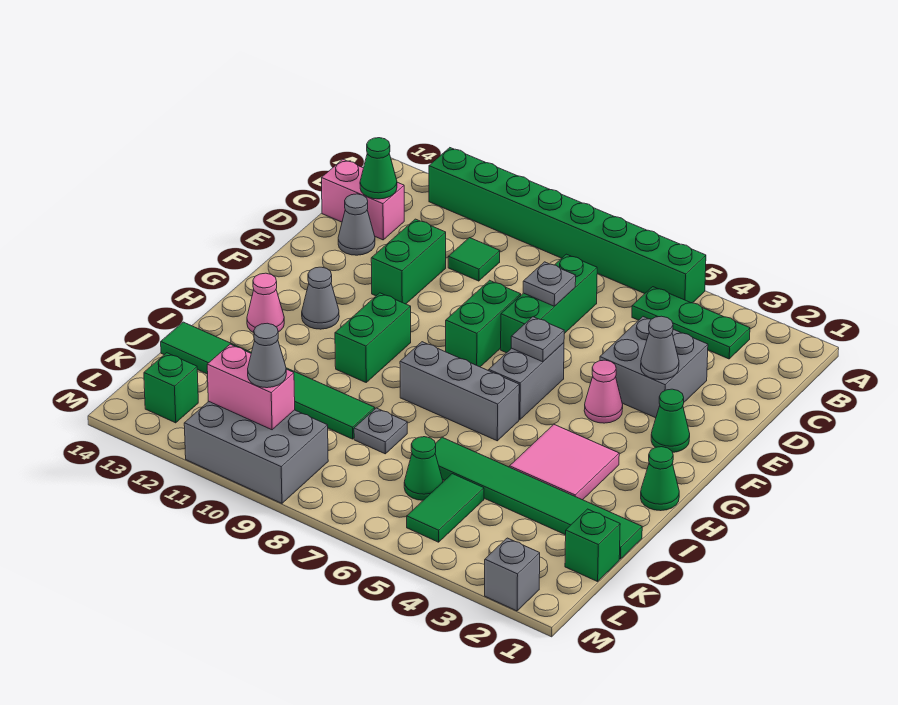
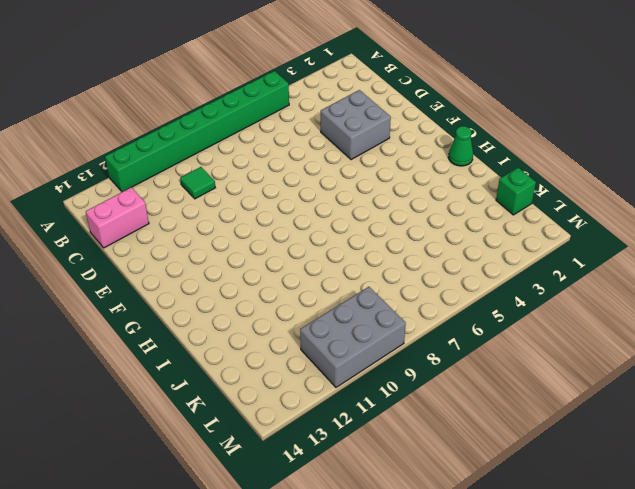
none -> green plate B3:B5 level 1
none -> green brick C7:E7 level 1
none -> green brick D11:E11 level 1
none -> grey cone D13 level 1

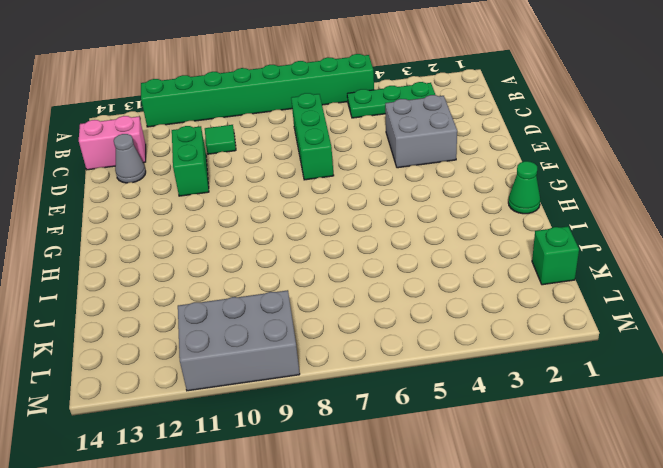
none -> green brick E8:F8 level 1
none -> green cone F2 level 1
none -> pink cone F4 level 1
none -> grey brick F6:G6 level 1

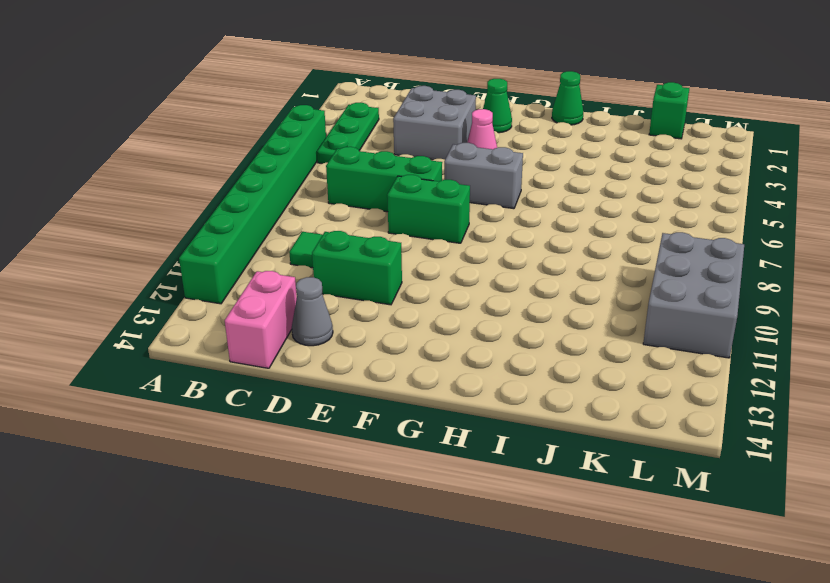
none -> green brick G10:H10 level 1
none -> grey cone G12 level 1
none -> pink tile H3:I4 level 1
none -> grey brick H6:H8 level 1

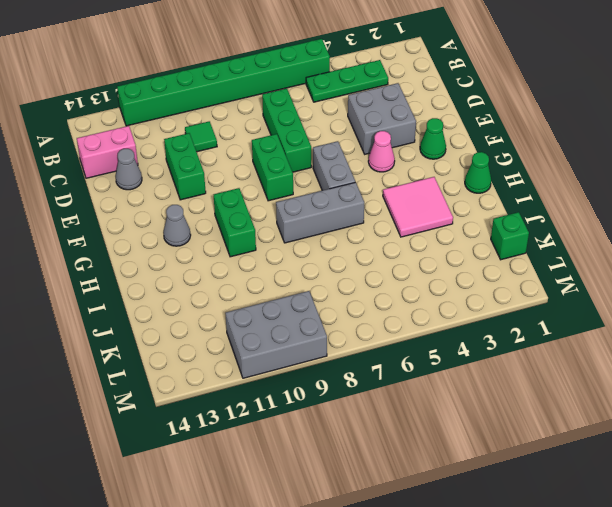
none -> pink cone H13 level 1
none -> green tile J1:J6 level 1
none -> grey plate J8 level 1
none -> green tile J9:J14 level 1

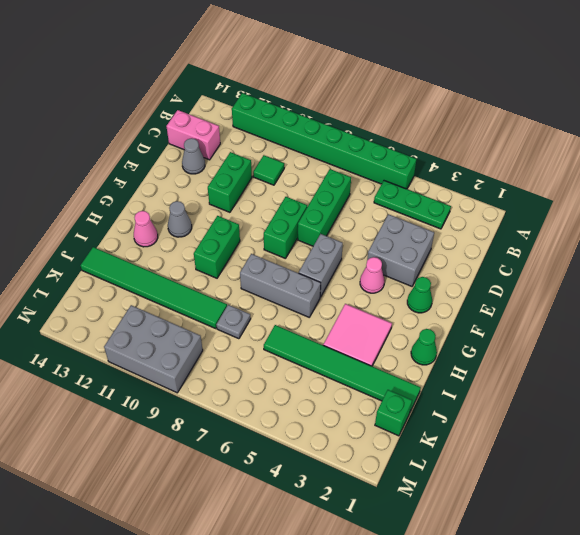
none -> green tile K5:L5 level 1
none -> green cone K6 level 1
none -> green brick L13 level 1
none -> grey brick M2 level 1

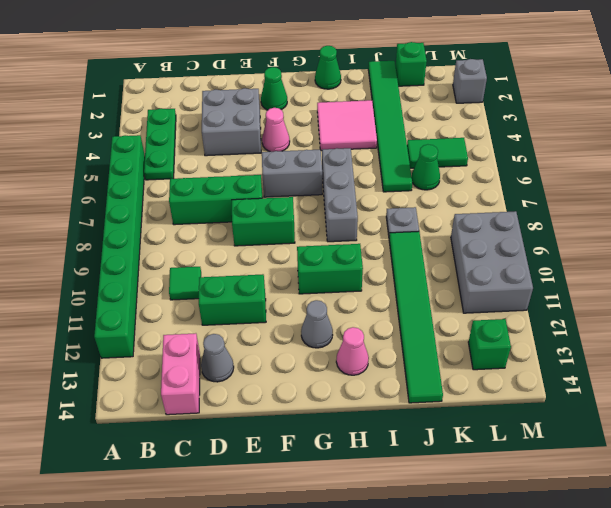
none -> green cone C13 level 2
none -> grey plate D7 level 2
none -> grey cone E3 level 2
none -> grey plate F6 level 2

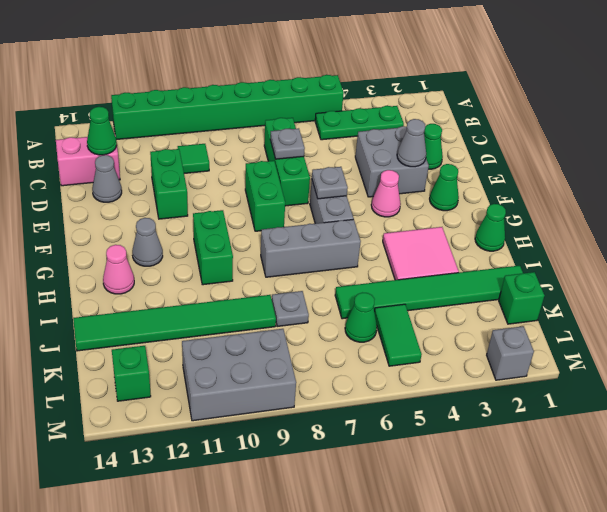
green cone D2 level 1 -> none
none -> pink brick L10:L11 level 2
none -> grey cone L10 level 3

